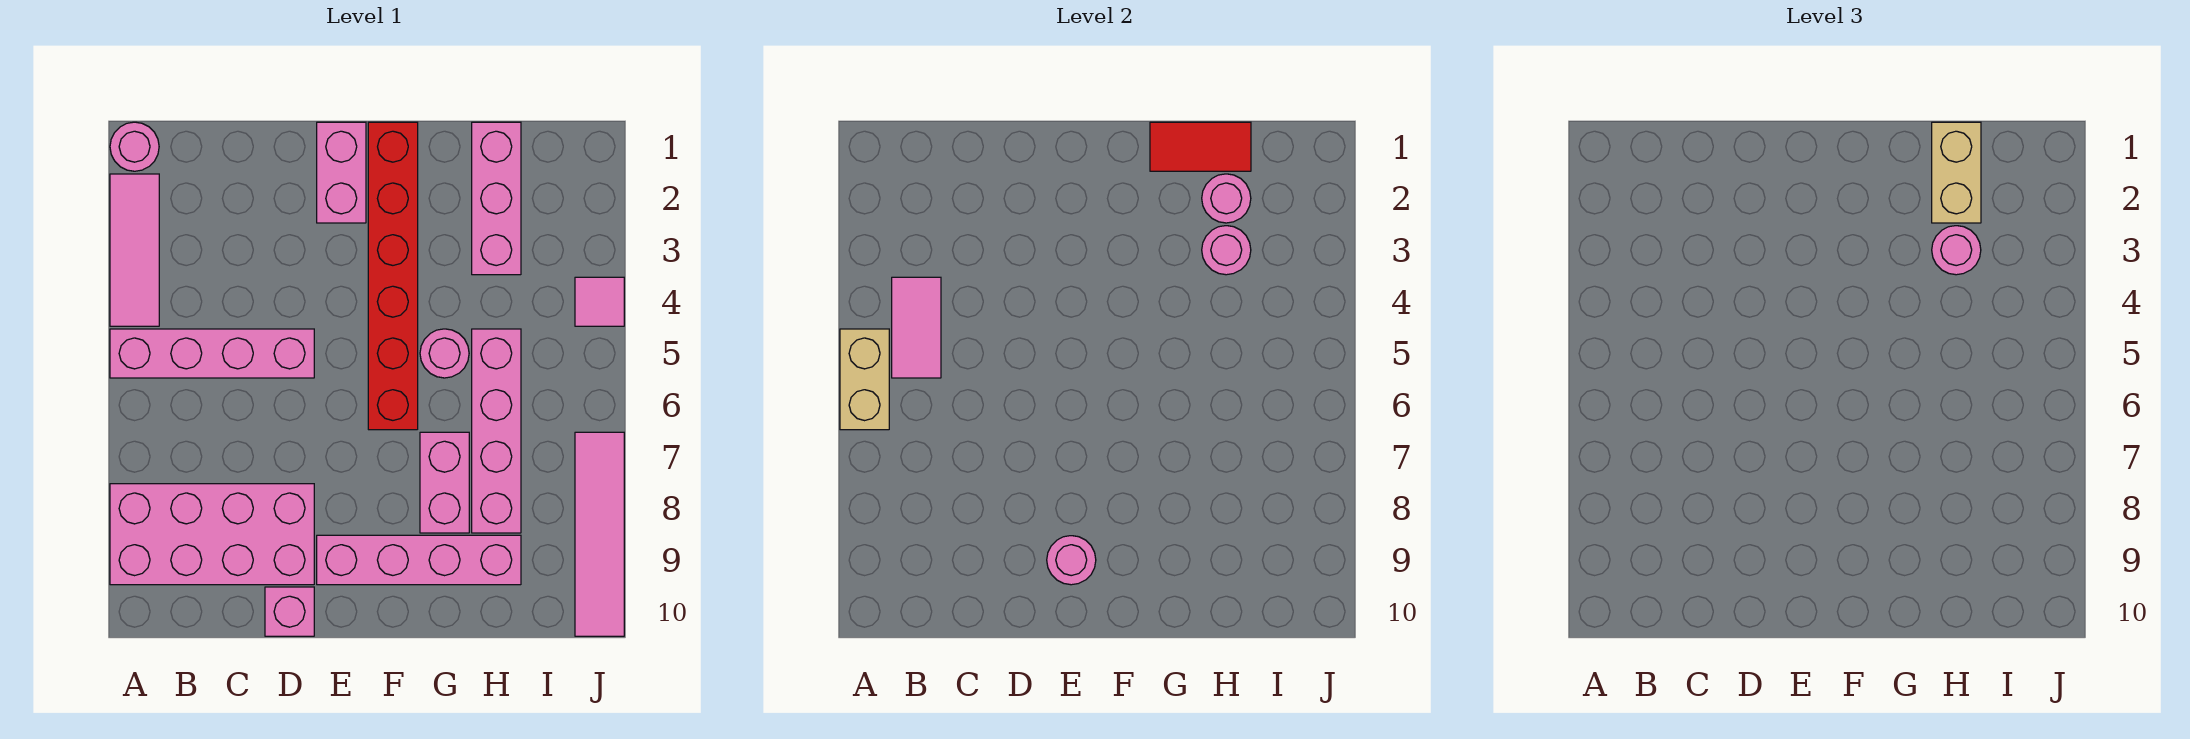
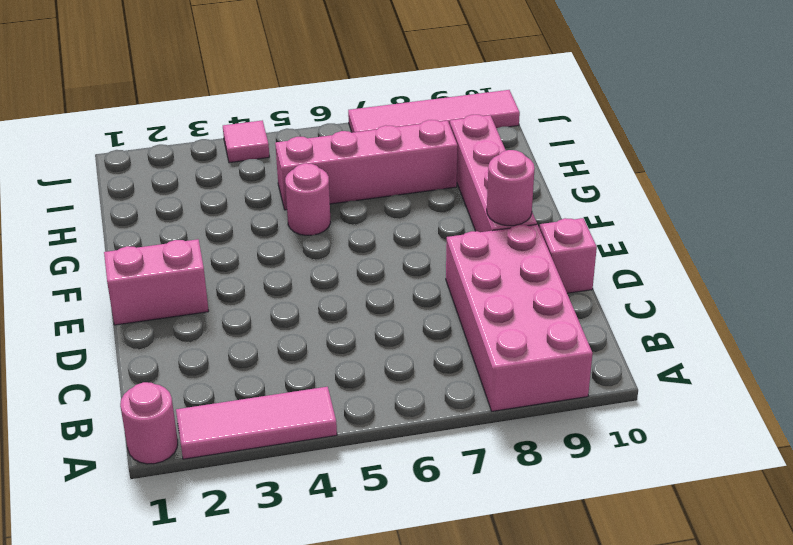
none -> pink brick A5:D5 level 1
none -> red brick F1:F6 level 1
none -> pink brick G7:G8 level 1

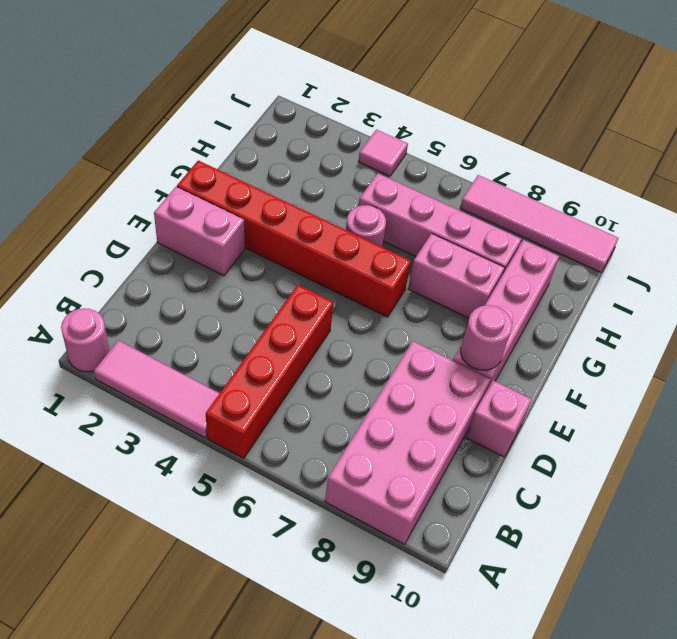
red brick A5:D5 level 1 -> pink brick A5:D5 level 1
none -> pink brick H1:H3 level 1
none -> tan brick A5:A6 level 2
none -> pink tile B4:B5 level 2

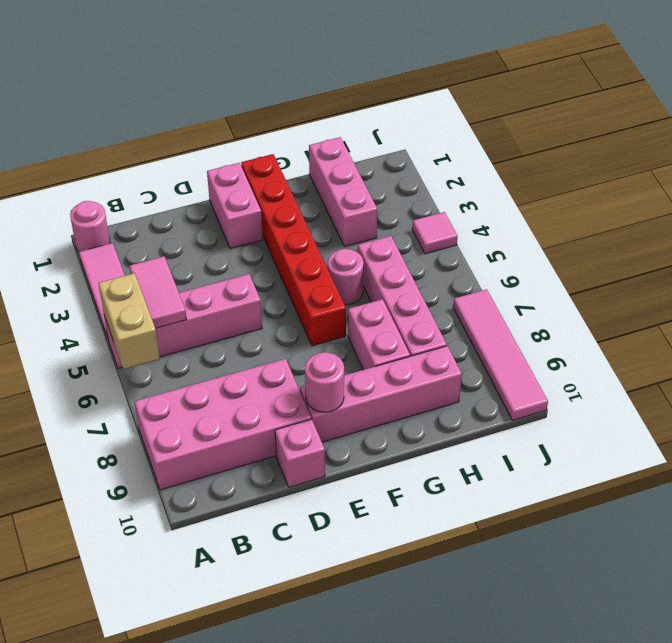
none -> red tile G1:H1 level 2
none -> pink round brick H2 level 2
none -> pink round brick H3 level 2

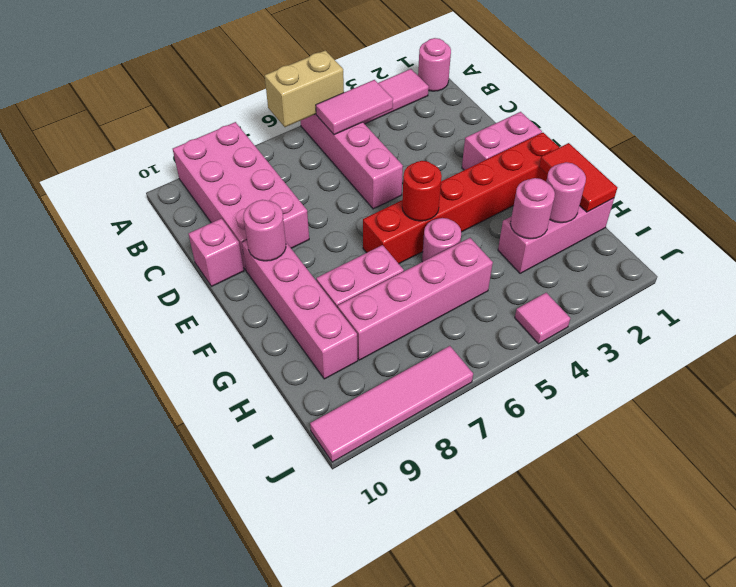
red round brick F5 level 2 -> none
none -> tan brick H1:H2 level 3
none -> pink round brick H3 level 3

